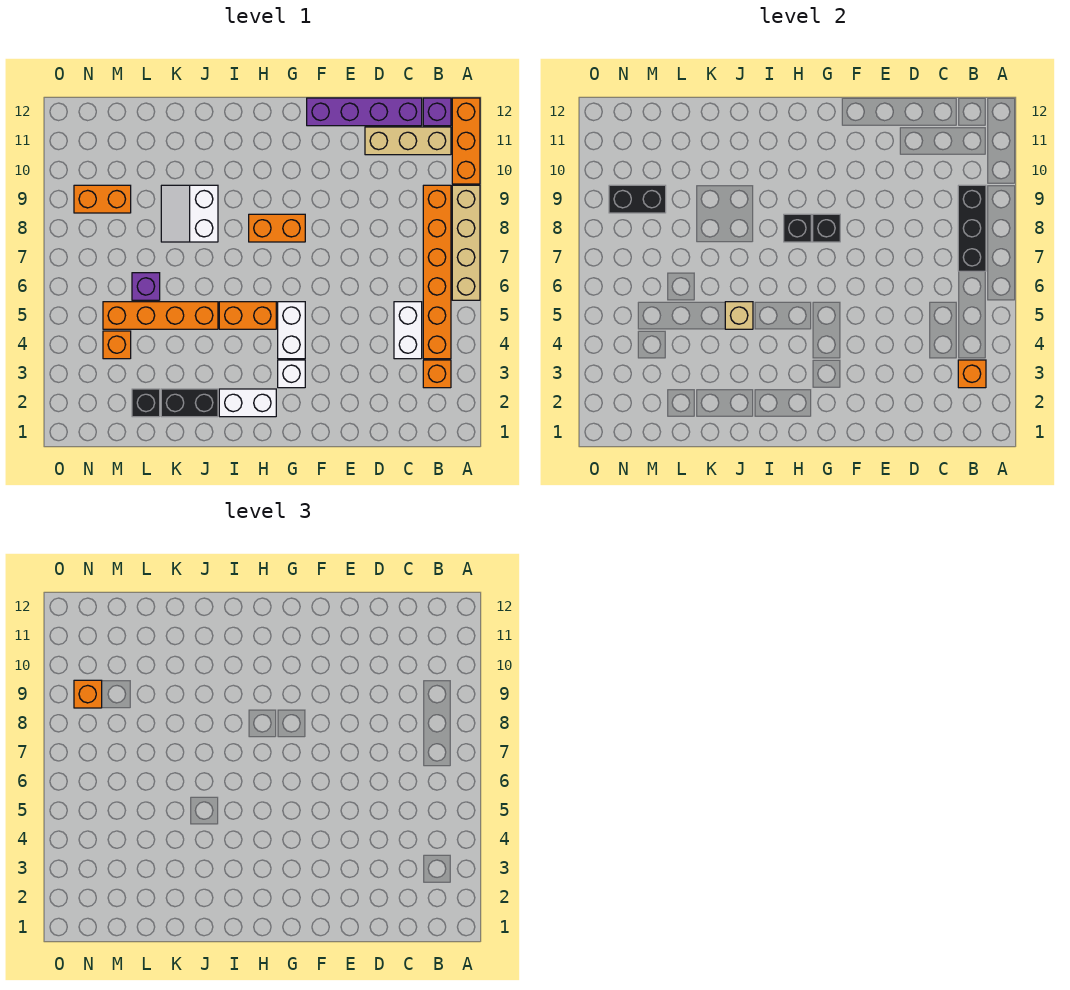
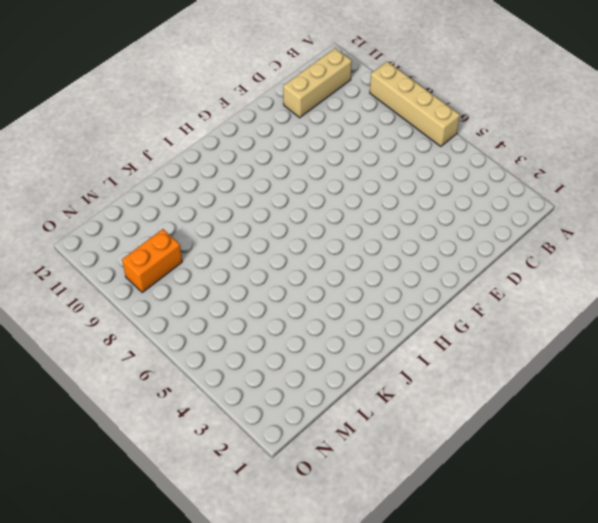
none -> orange brick A10:A12 level 1
none -> orange brick B3 level 1
none -> orange brick B4:B9 level 1

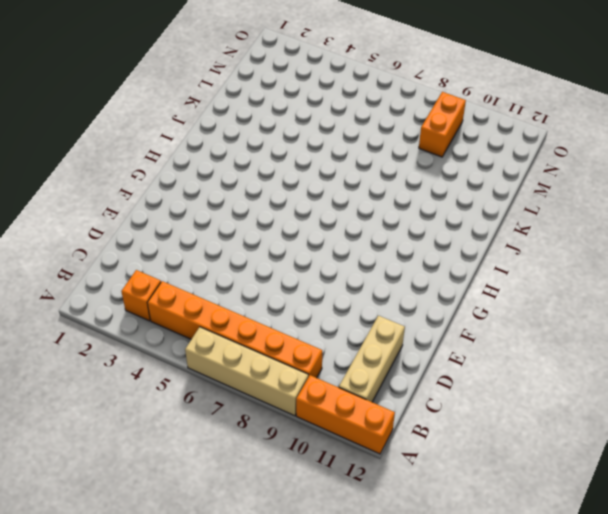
none -> purple brick B12 level 1
none -> white brick C4:C5 level 1
none -> purple brick C12:F12 level 1

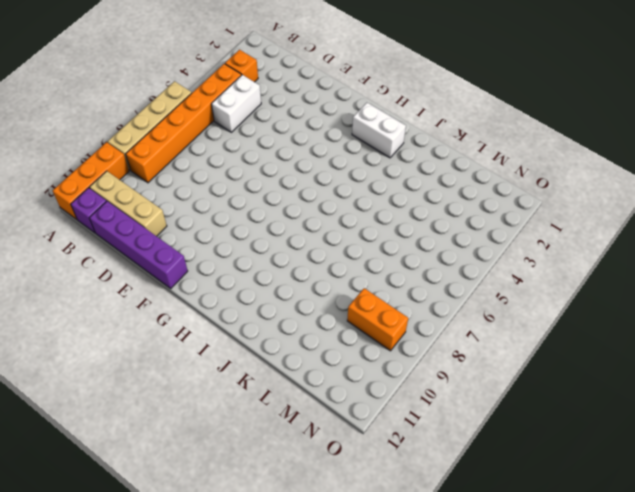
none -> white brick G3 level 1
none -> white brick G4:G5 level 1
none -> orange brick G8:H8 level 1

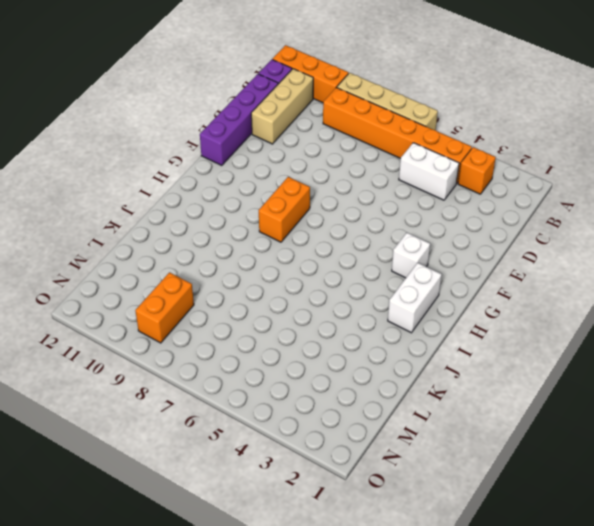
none -> white brick G4:G5 level 1
none -> orange brick H5:I5 level 1
none -> black brick J2:K2 level 1

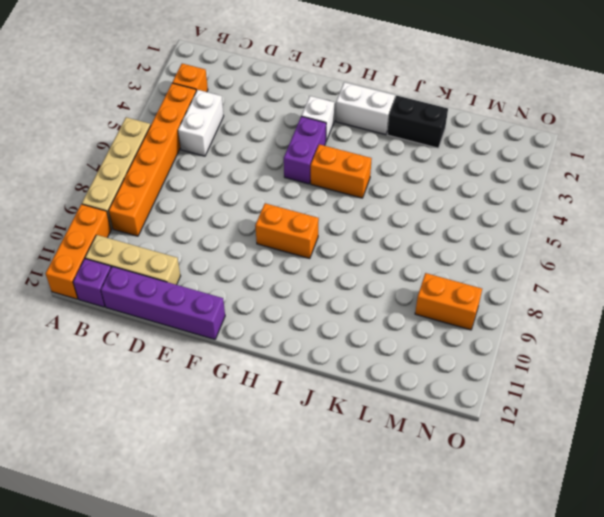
purple brick G4:G5 level 1 -> white brick G4:G5 level 1
none -> orange brick J5:M5 level 1
none -> white slope J8:K9 level 1 top J
none -> black brick L2 level 1

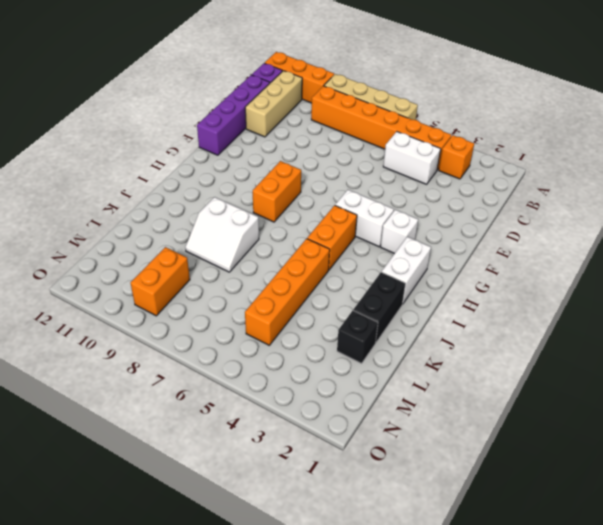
none -> purple brick L6 level 1
none -> orange brick M4 level 1
none -> orange brick B3 level 2

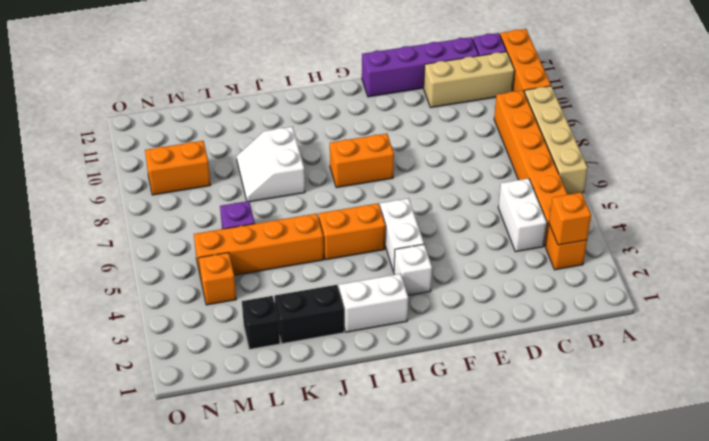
none -> black brick B7:B9 level 2
none -> black brick G8 level 2
none -> black brick H8 level 2

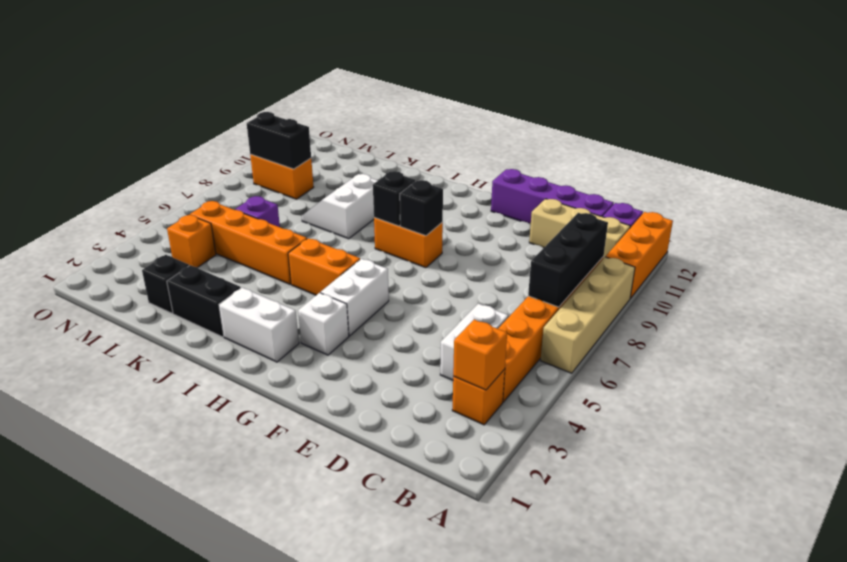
none -> tan brick J5 level 2
none -> orange brick N9 level 3

